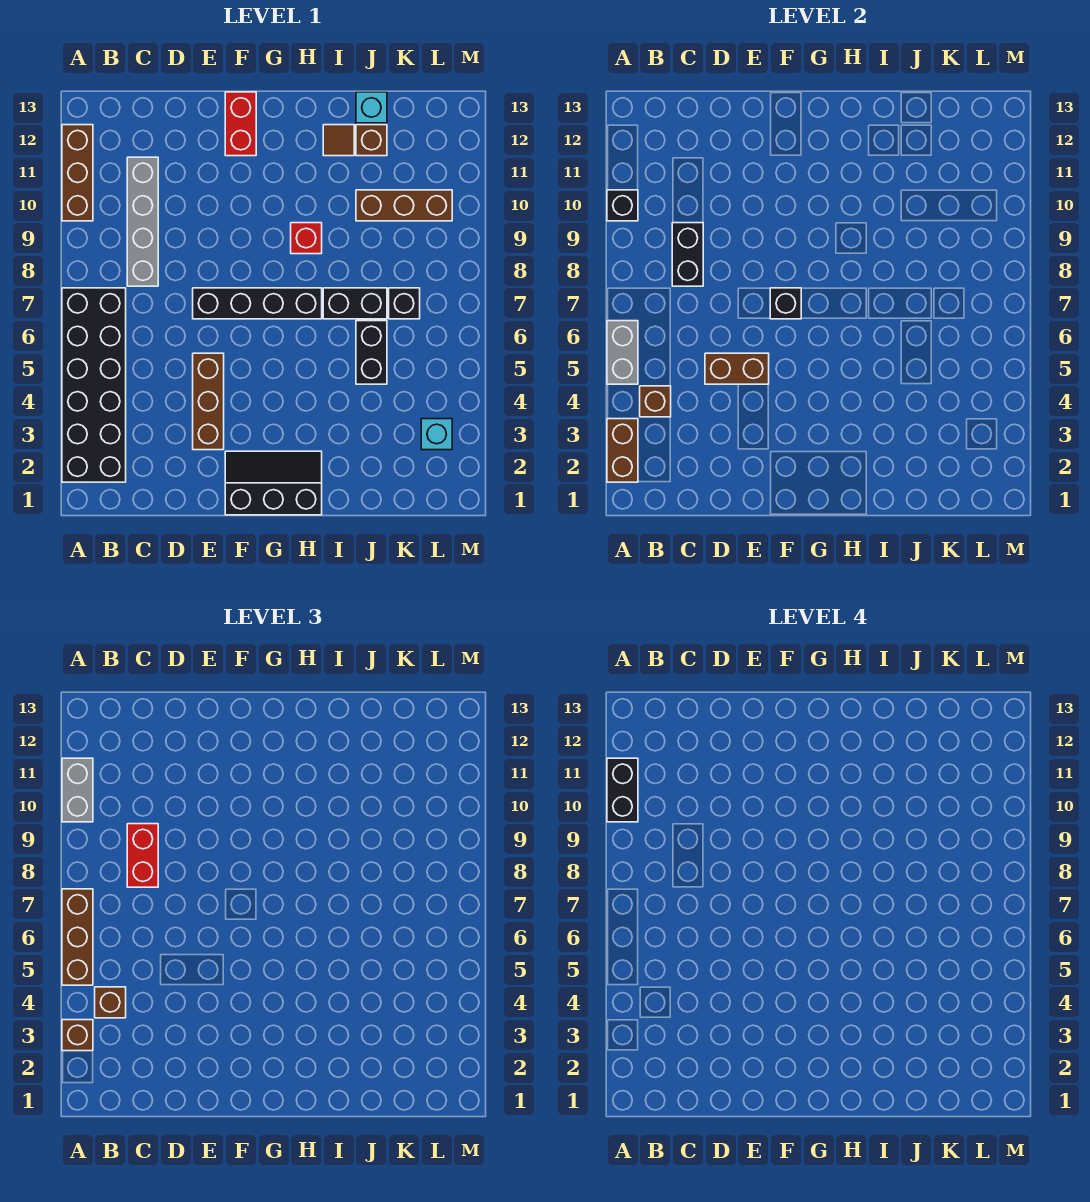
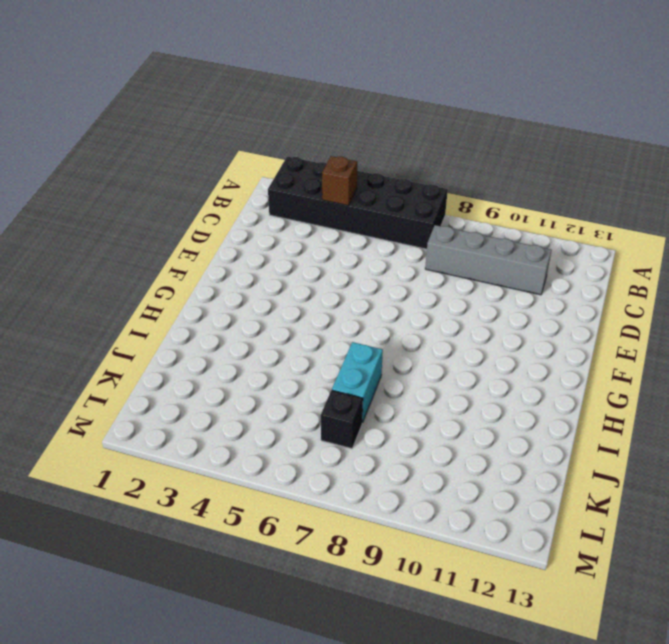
cyan brick I7:J7 level 1 -> black brick I7:J7 level 1
none -> brown brick A10:A12 level 1
none -> brown brick E3:E5 level 1
none -> black brick E7:H7 level 1

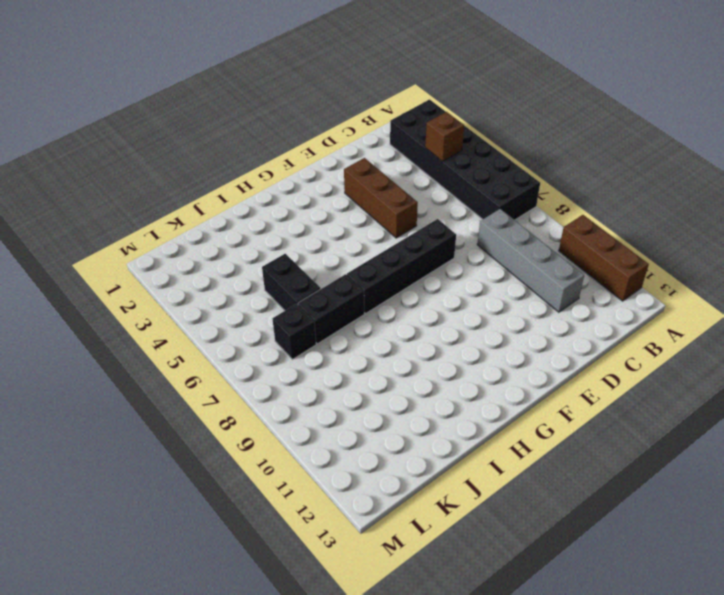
none -> black slope F1:H2 level 1 top 1
none -> red brick F12:F13 level 1
none -> red brick H9 level 1

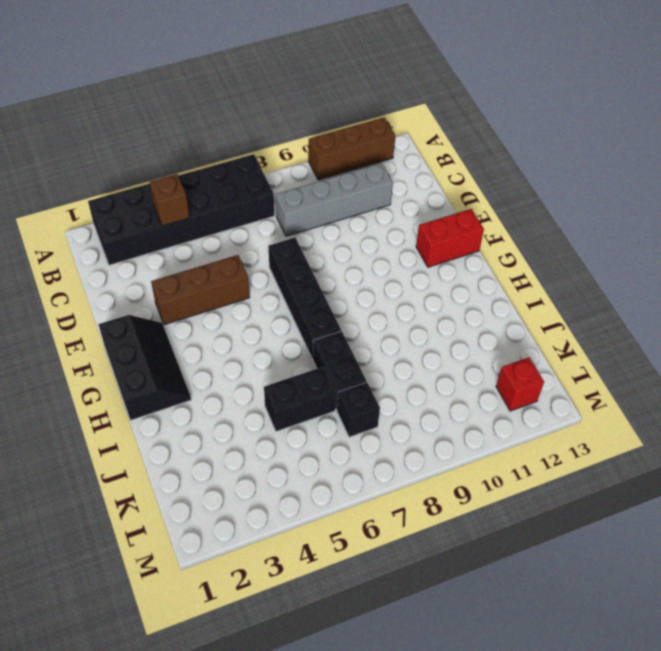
red brick L12 level 1 -> red brick H9 level 1
none -> brown tile I12 level 1
none -> brown brick J10:L10 level 1
none -> brown brick J12 level 1

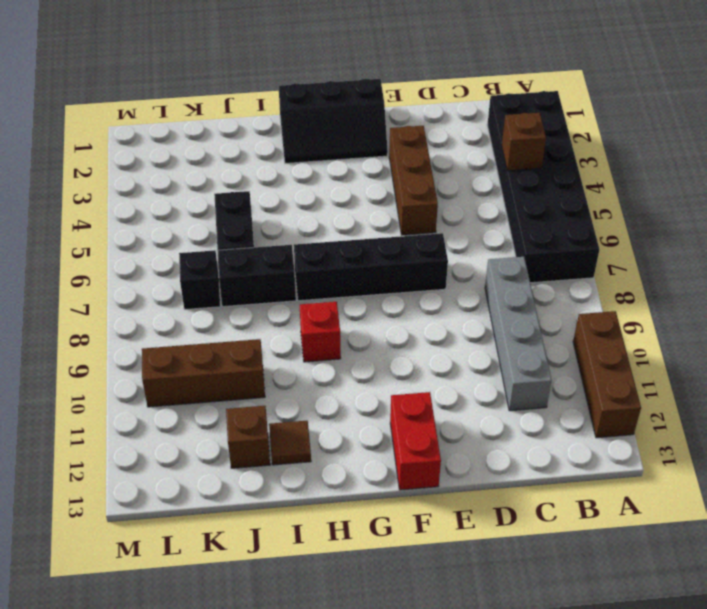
none -> cyan brick J13 level 1
none -> cyan brick L3 level 1
none -> brown brick A2:A3 level 2

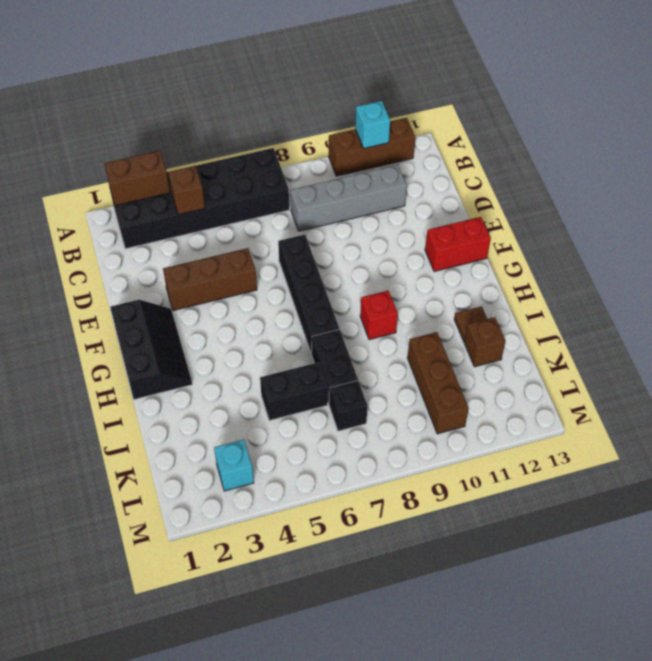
cyan brick A11 level 2 -> cyan brick J13 level 1
none -> grey brick A5:A6 level 2
none -> black brick A10 level 2
none -> black brick C8:C9 level 2

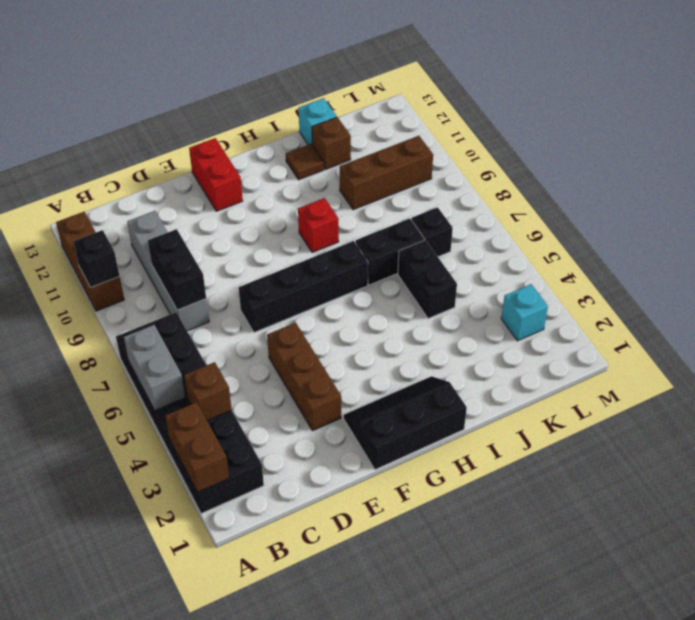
none -> brown brick D5:E5 level 2
none -> black brick F7 level 2
none -> brown brick A3 level 3

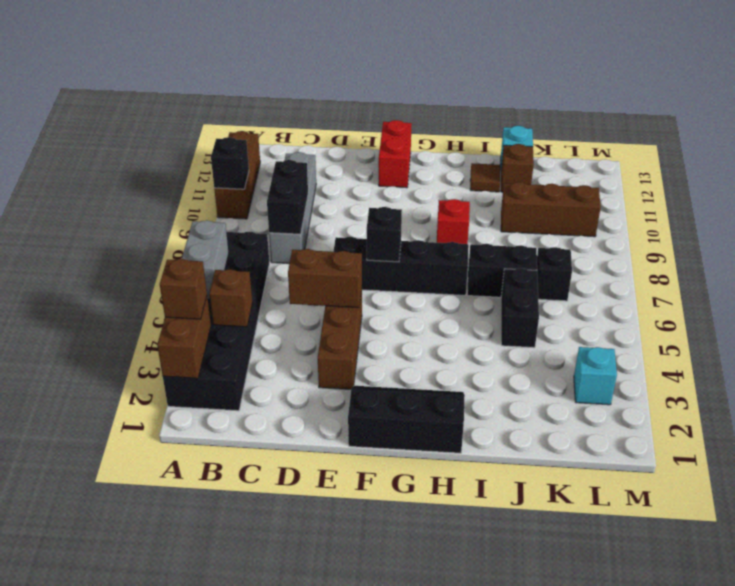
none -> brown brick A5:A7 level 3
none -> grey brick A10:A11 level 3
none -> brown brick B4 level 3

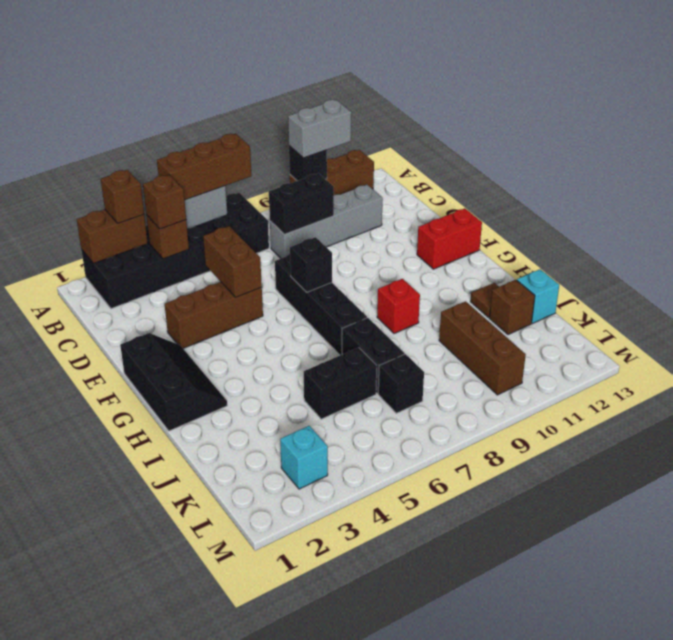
none -> red brick C8:C9 level 3
none -> black brick A10:A11 level 4

